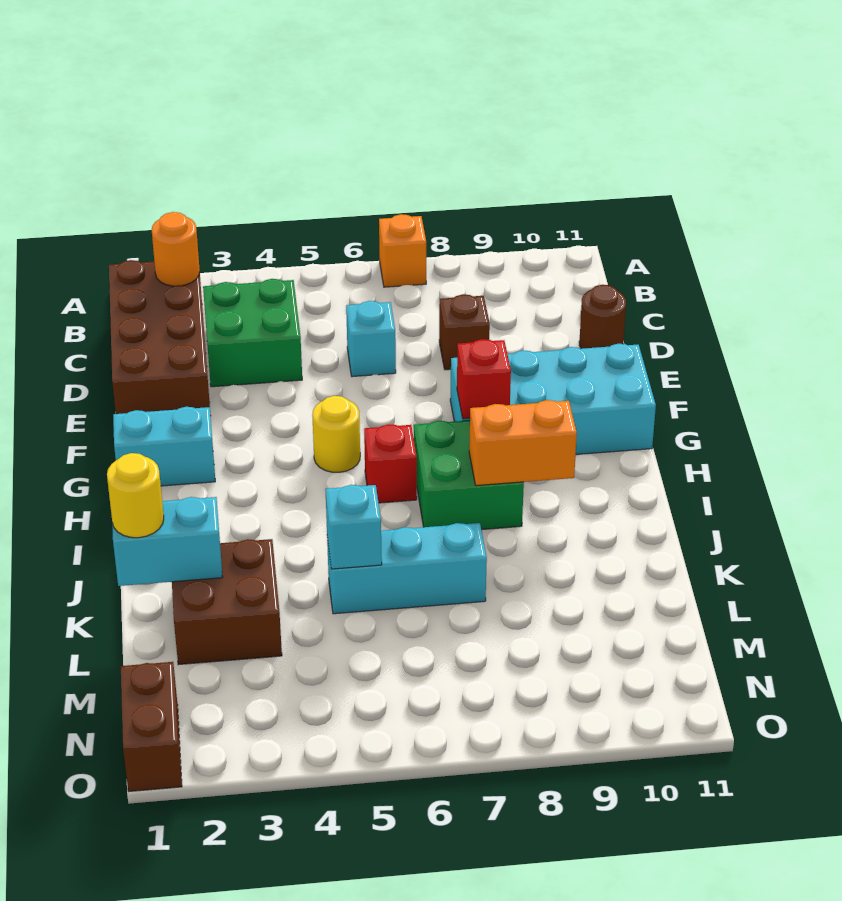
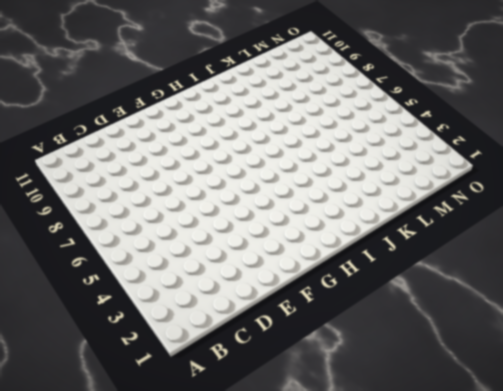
none -> orange brick A7 level 1
none -> brown brick B1:E2 level 1
none -> green brick C3:D4 level 1

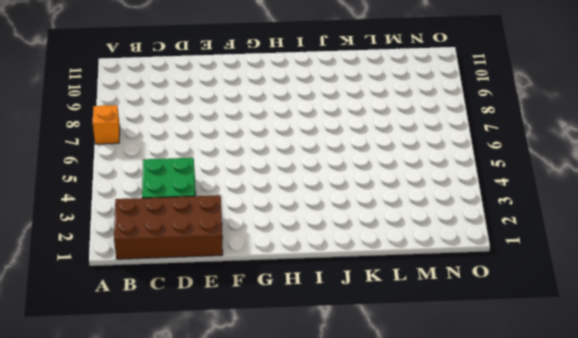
none -> cyan brick D6 level 1
none -> brown brick D8 level 1
none -> brown round brick D11 level 1

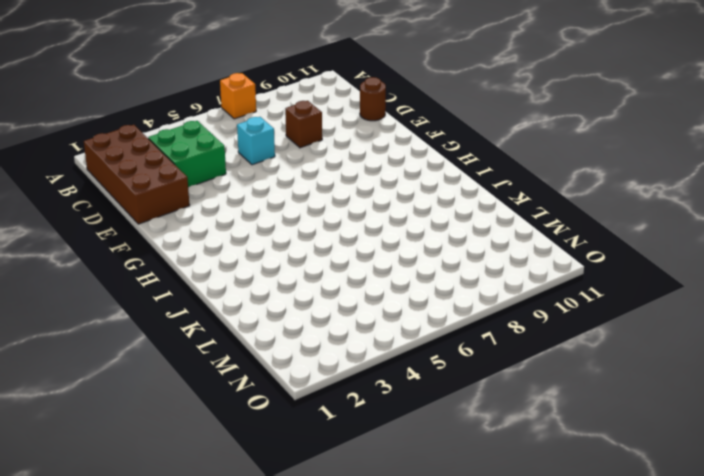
none -> cyan brick F8:G11 level 1
none -> cyan brick G1:G2 level 1
none -> yellow round brick G5 level 1

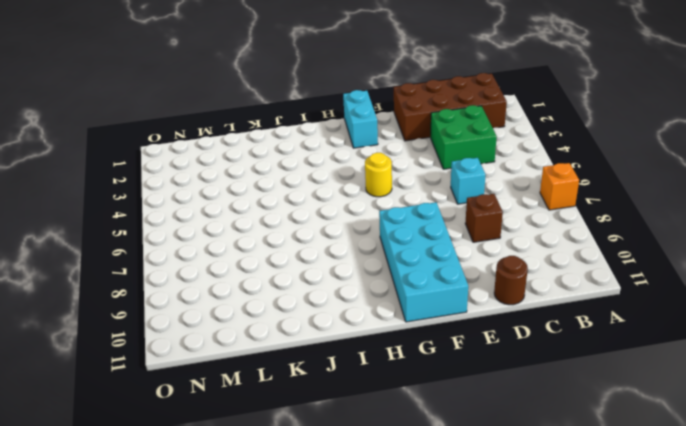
none -> red brick H6 level 1
none -> green brick H7:I8 level 1
none -> brown brick K2:L3 level 1

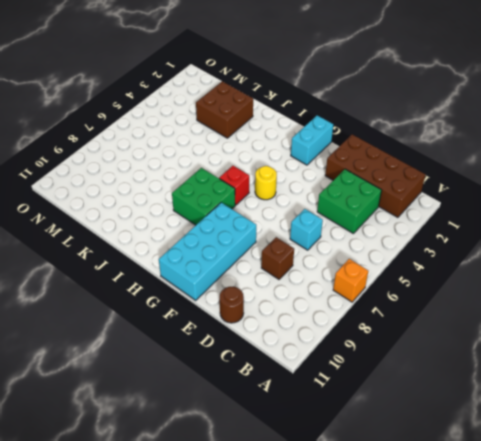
none -> cyan brick K5:K7 level 1
none -> brown brick N1:O1 level 1
none -> orange round brick B2 level 2

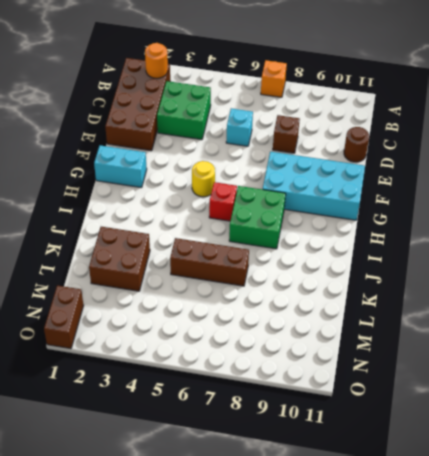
brown brick K5:K7 level 1 -> cyan brick K5:K7 level 1
none -> red brick G8 level 2
none -> orange brick I8:I9 level 2
none -> cyan brick K1:K2 level 2

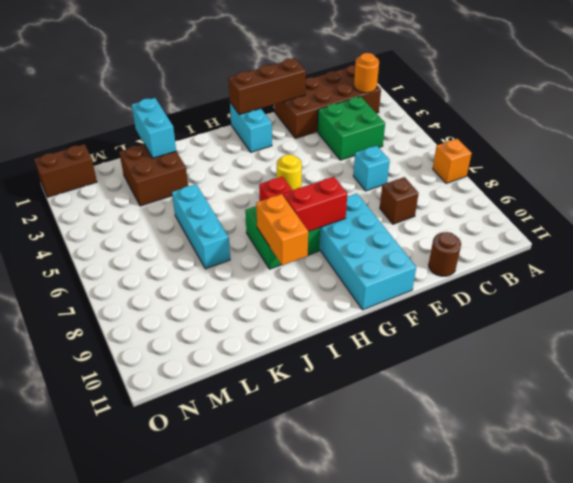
brown brick E1:G1 level 2 -> none
red brick G8:H8 level 2 -> red brick G8 level 2
none -> cyan brick K5 level 2
none -> yellow round brick K1 level 3

